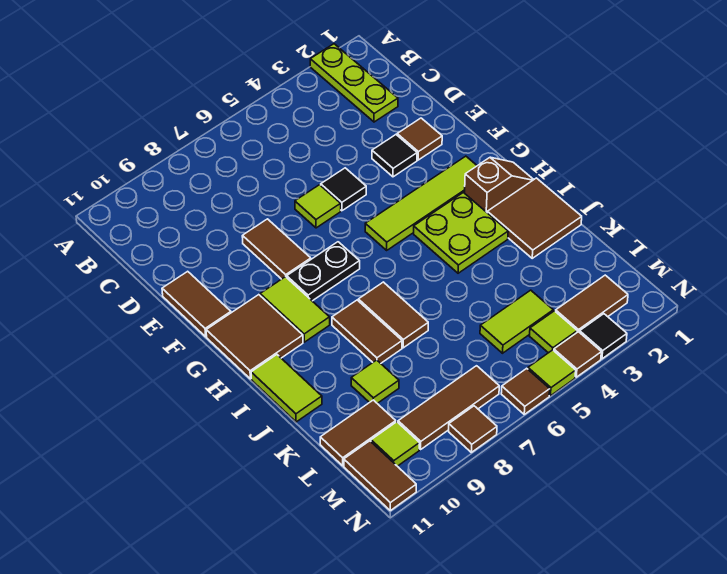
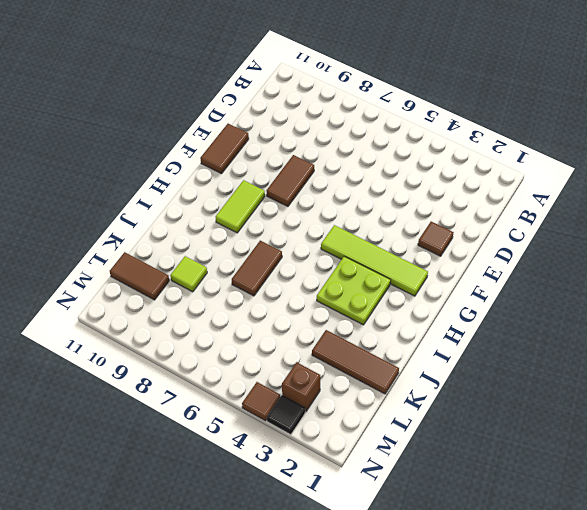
brown tile K1:K3 level 1 -> brown tile M7:M9 level 1
brown brick M3 level 1 -> brown tile M2:M3 level 1
none -> lime plate A2:C2 level 1
none -> black tile E3 level 1
none -> black tile E5 level 1
none -> lime tile E6 level 1

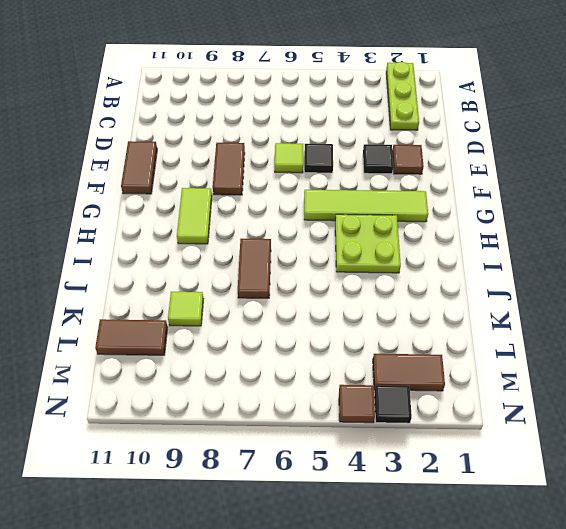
none -> black plate G7:G8 level 1
none -> brown tile G10:H11 level 1
none -> brown slope H1:H2 level 1 top 2
none -> brown tile I1:J2 level 1

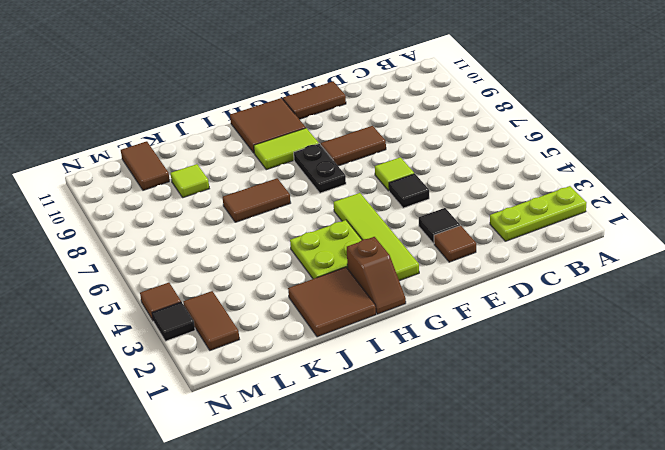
none -> brown tile I8:J8 level 1
none -> lime tile I11:J11 level 1
none -> lime tile L4:L5 level 1
none -> lime tile M4 level 1

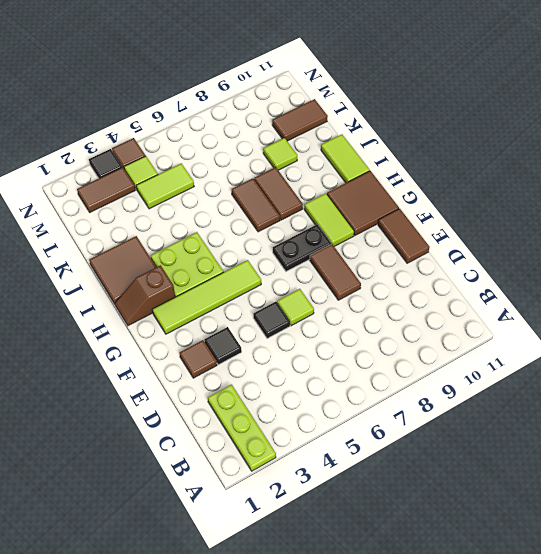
none -> brown tile M7:M9 level 1
none -> lime tile M10 level 1
none -> brown tile M11:N11 level 1
none -> lime tile N5 level 1

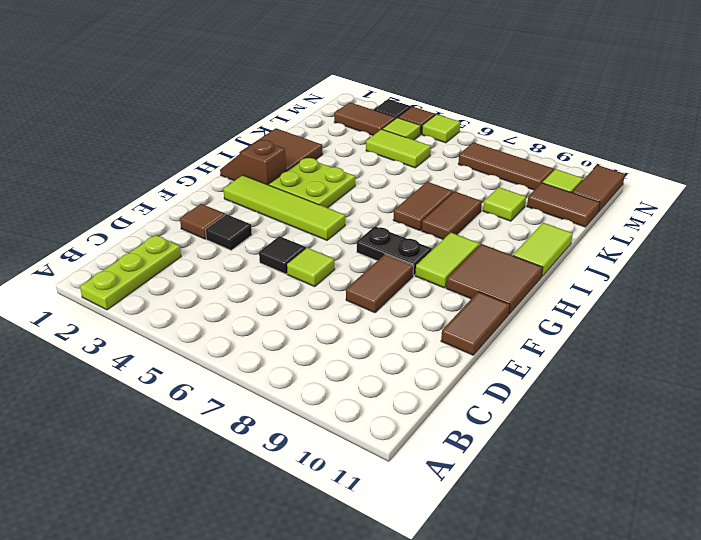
none -> brown tile N6 level 1
none -> brown tile N8 level 1

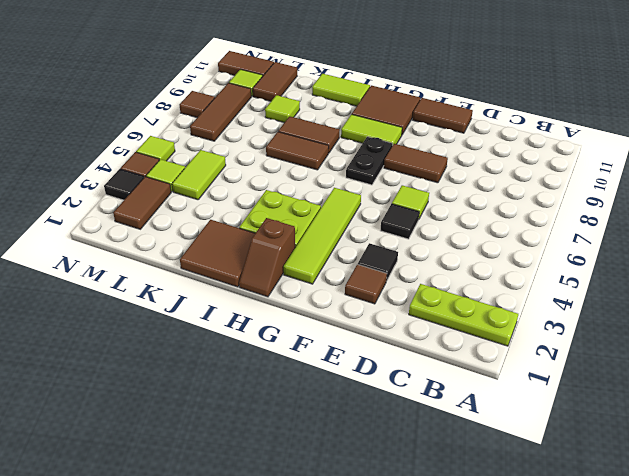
none -> brown tile N6 level 1

